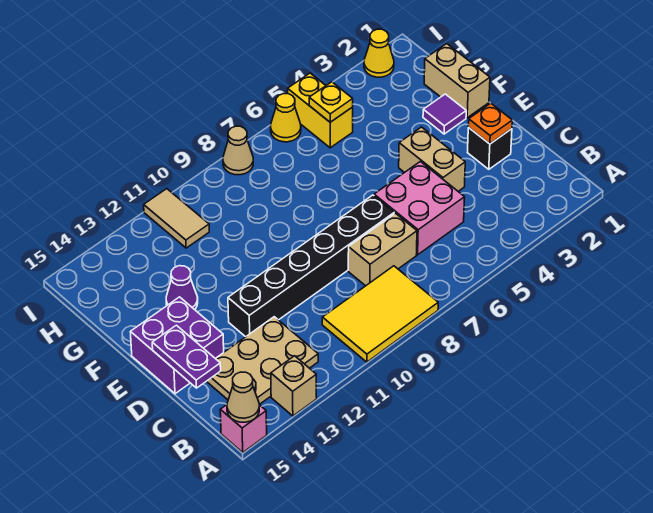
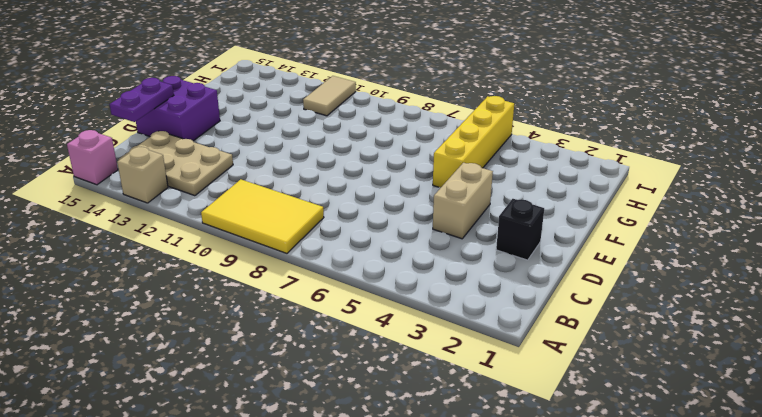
yellow brick F5:I5 level 1 -> yellow brick H5:I5 level 1
none -> pink brick C5:D6 level 1
none -> tan brick C7:C8 level 1
none -> black brick D7:D12 level 1

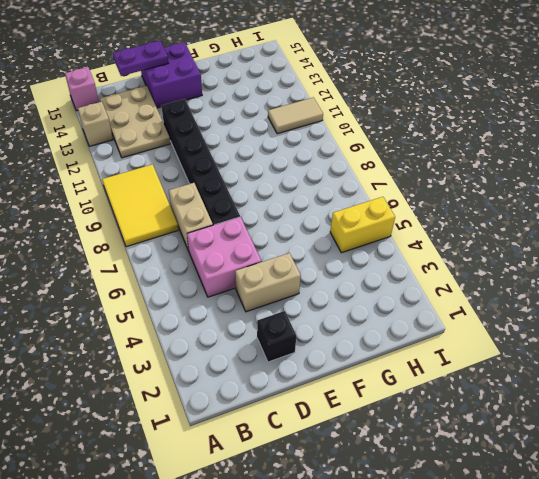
none -> tan brick F1:G1 level 1
none -> purple tile F2 level 1
none -> purple cone F13 level 1

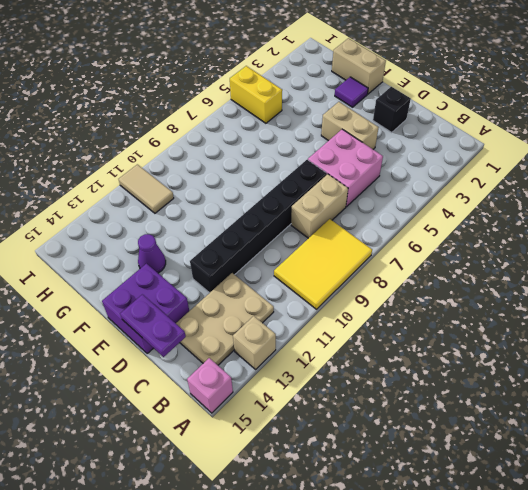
none -> yellow cone I2 level 1
none -> yellow cone I6 level 1
none -> tan cone I8 level 1

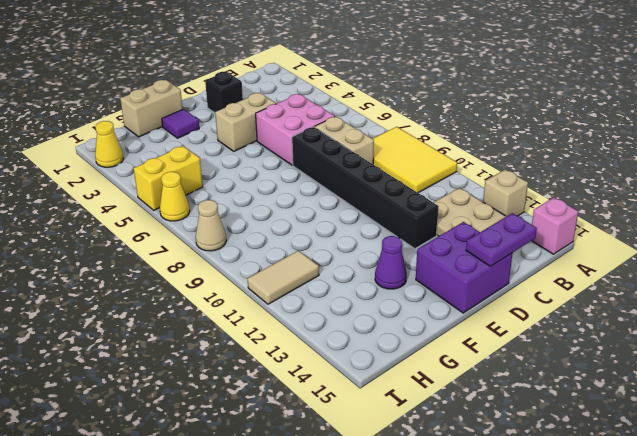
none -> tan cone A15 level 2
none -> orange plate D2 level 2
none -> yellow plate H5 level 2

